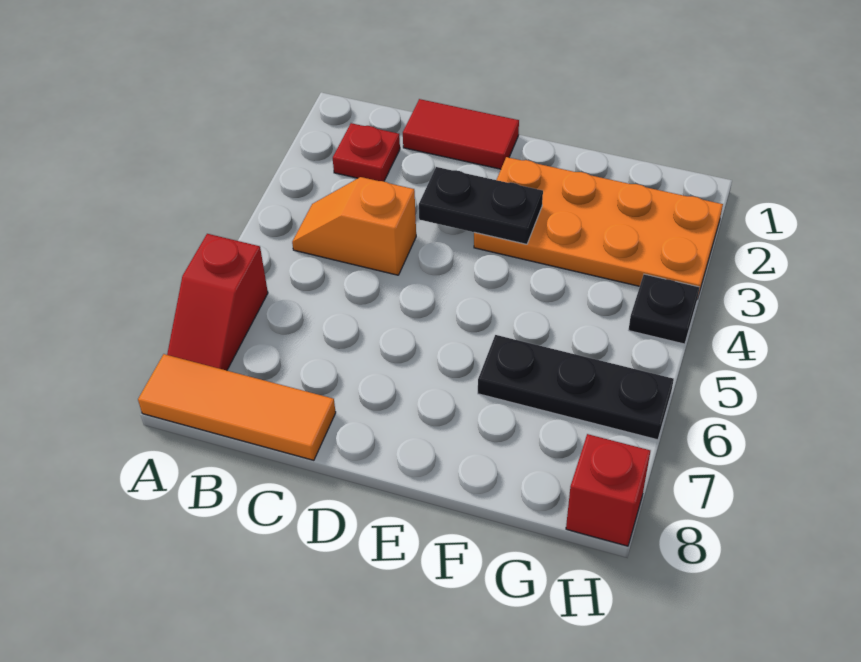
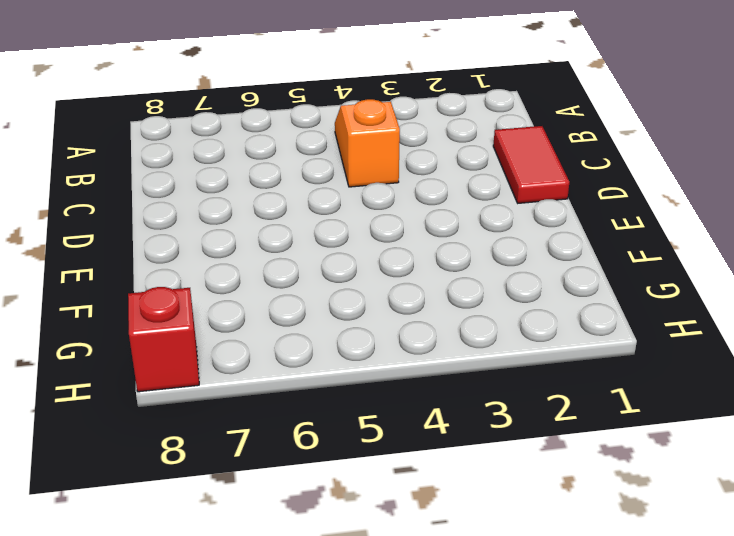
none -> red slope A6:A7 level 1 top 6
none -> orange tile A8:C8 level 1

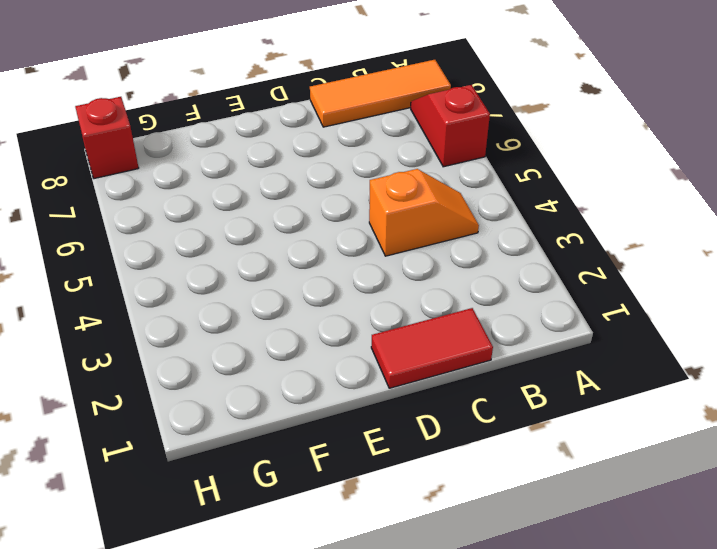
none -> red plate B2 level 1
none -> orange plate E2:H3 level 1

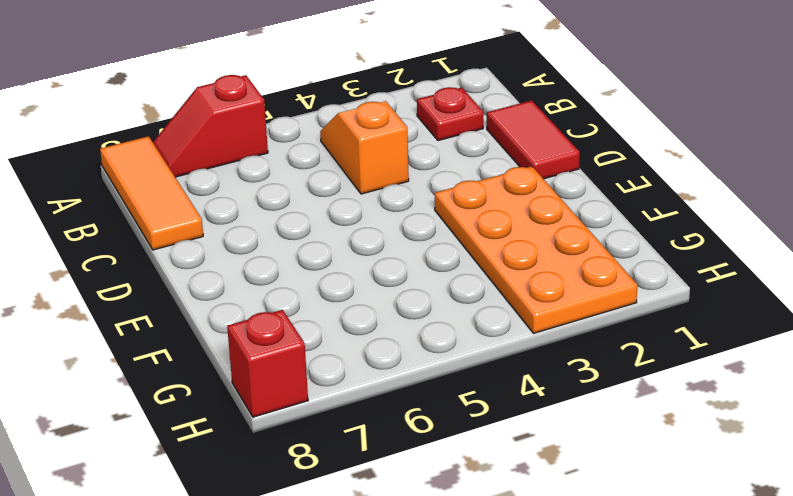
none -> black plate F6:H6 level 1
none -> black plate H4 level 1

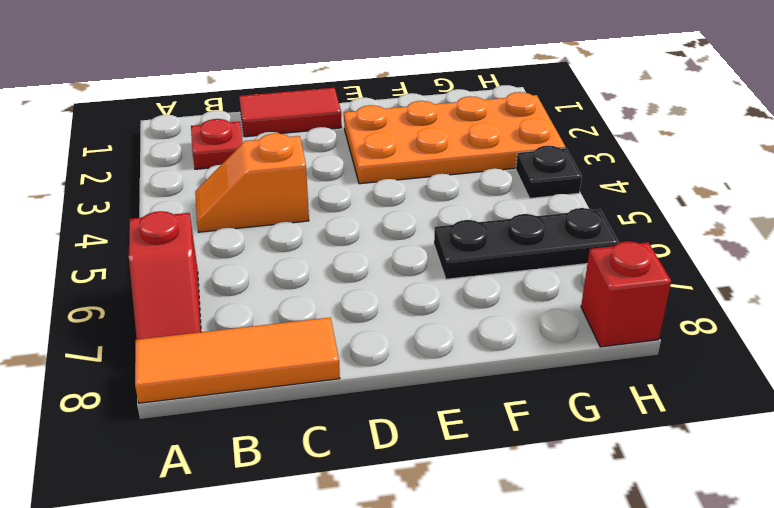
none -> black plate D3:E3 level 2

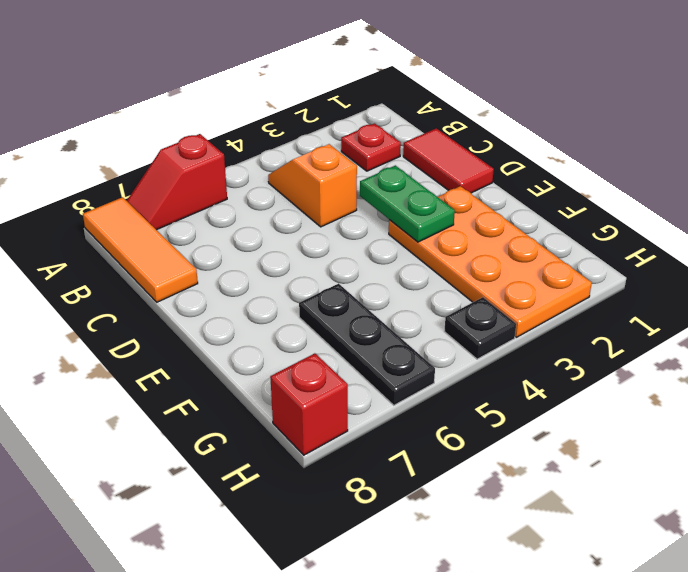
green plate D3:E3 level 2 -> black plate D3:E3 level 2

